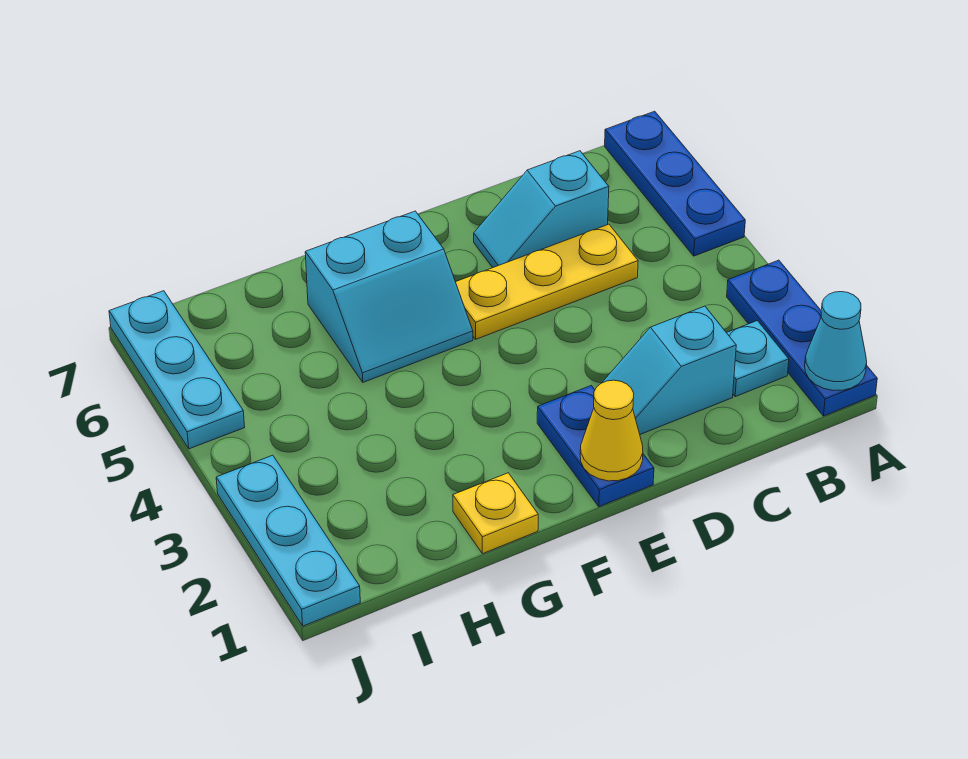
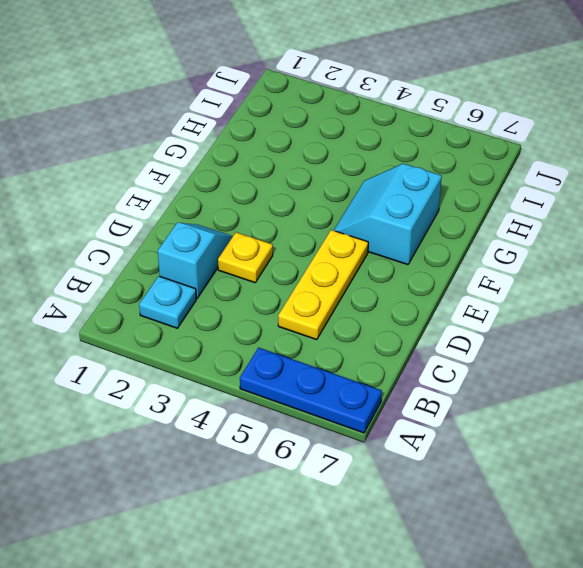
yellow plate D3 level 1 -> yellow plate G1 level 1
none -> blue plate A1:A3 level 1
none -> cyan slope C6:D6 level 1 top C
none -> blue plate E1:E2 level 1

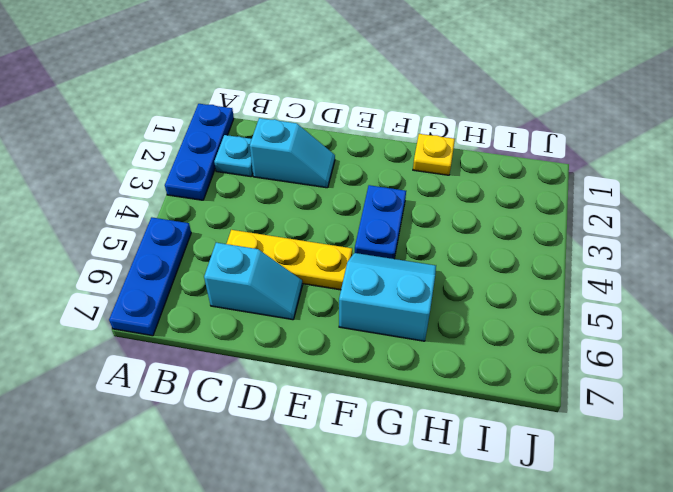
blue plate F3:F4 level 1 -> blue plate E1:E2 level 1
none -> cyan plate J1:J3 level 1
none -> cyan plate J5:J7 level 1
none -> cyan cone A1 level 2

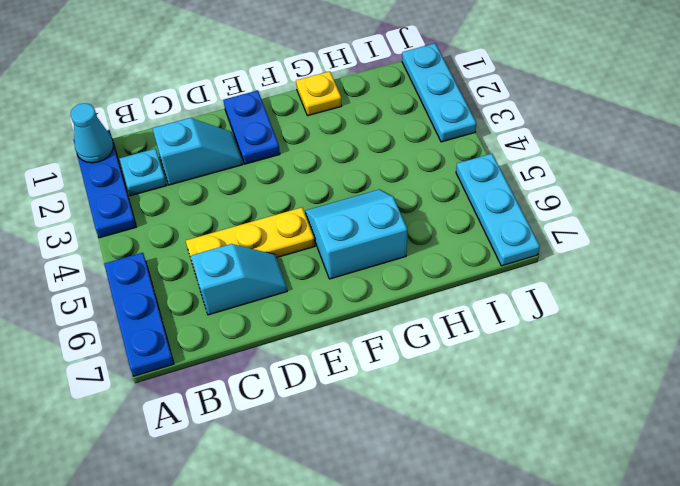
none -> yellow cone E1 level 2

